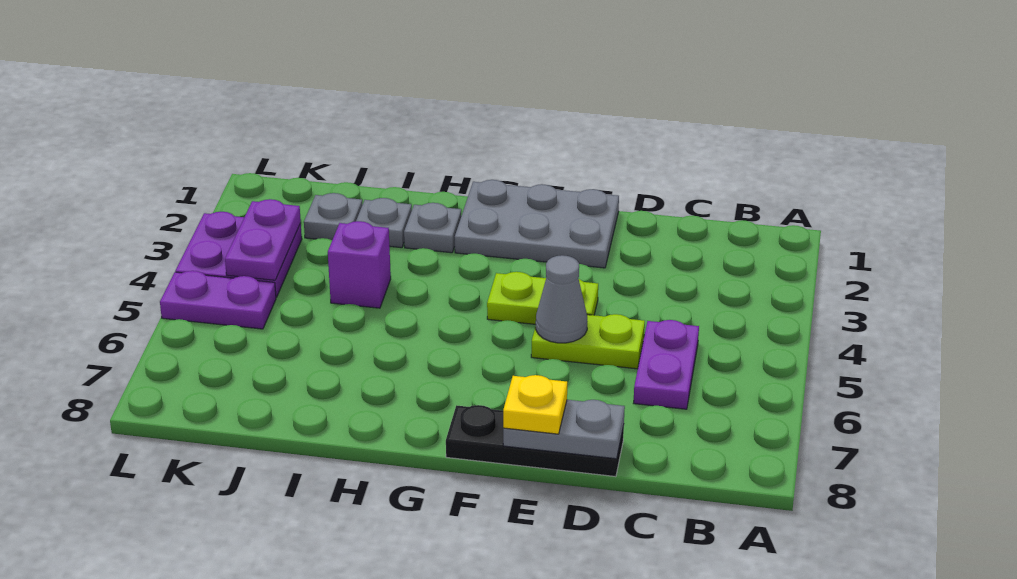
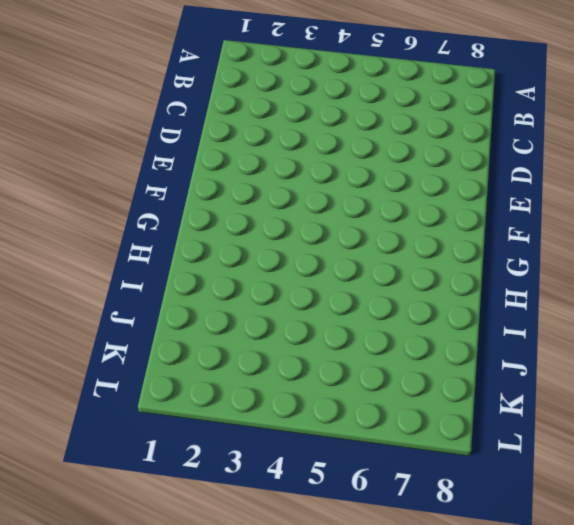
none -> purple plate C5:C6 level 1
none -> lime plate D5:E5 level 1
none -> black plate D8:F8 level 1

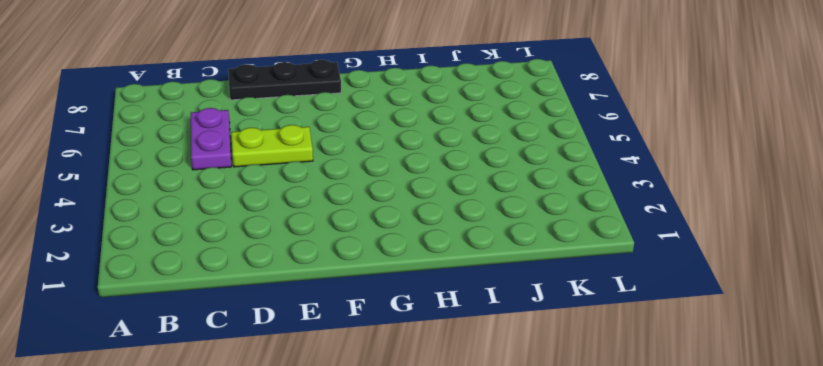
none -> grey plate E1:G2 level 1
none -> lime plate E4:F4 level 1
none -> grey plate H2 level 1

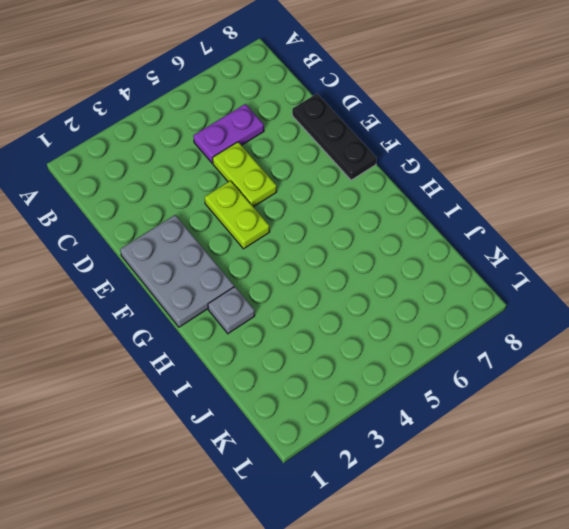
none -> grey plate I2 level 1
none -> purple brick I4 level 1
none -> grey plate J2 level 1

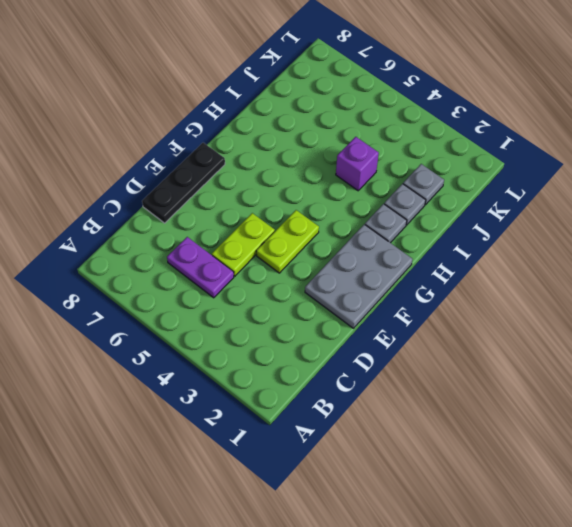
none -> purple plate K3:L4 level 1
none -> purple plate K5:L5 level 1
none -> grey plate D8:E8 level 2

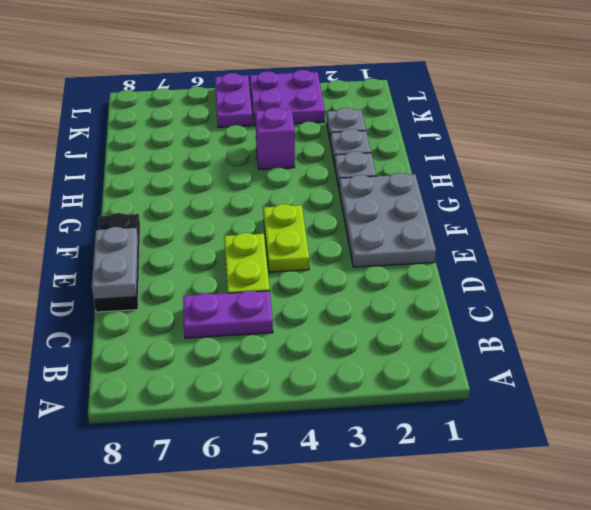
none -> grey cone E5 level 2
none -> purple plate K3:K4 level 2
none -> yellow plate E8 level 3

